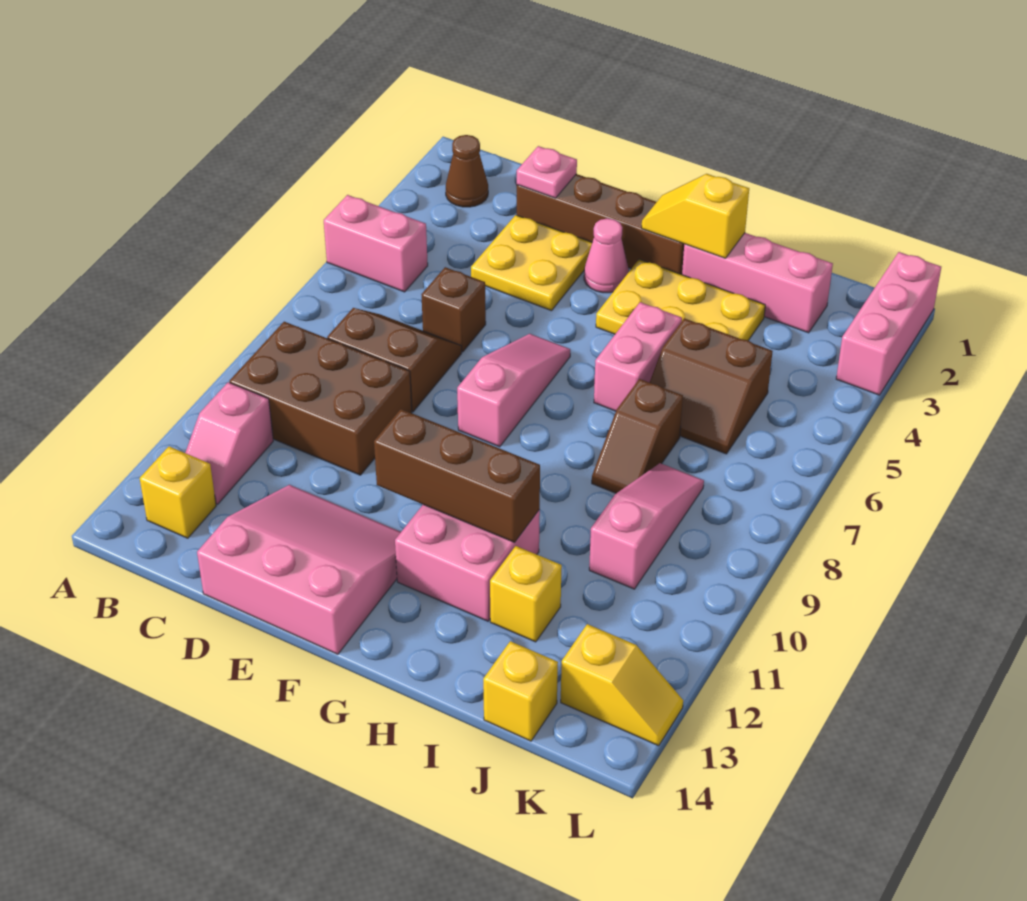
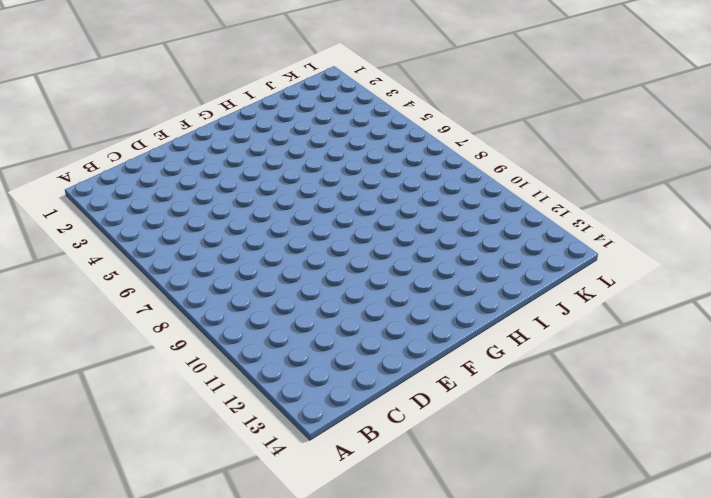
none -> pink brick A5:B5 level 1
none -> brown cone B2 level 1
none -> brown brick B9:D10 level 1

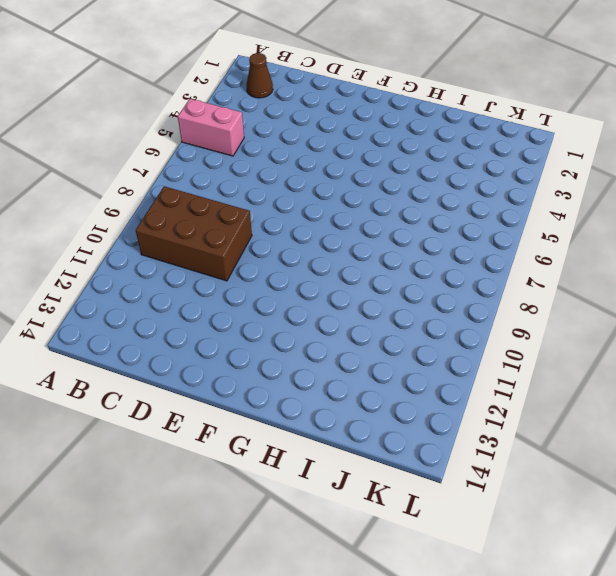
none -> pink slope B11:B12 level 1 top 11
none -> yellow brick B13 level 1
none -> brown slope C7:D8 level 1 top 8

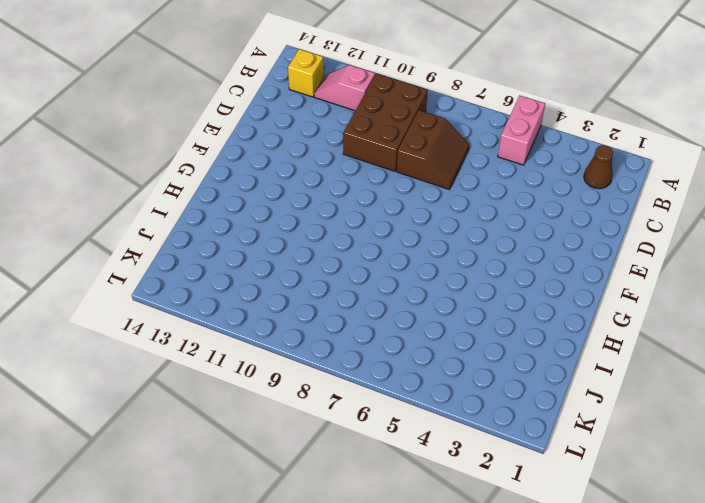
none -> brown brick D2:G2 level 1
none -> yellow plate D3:E4 level 1
none -> brown brick D6 level 1

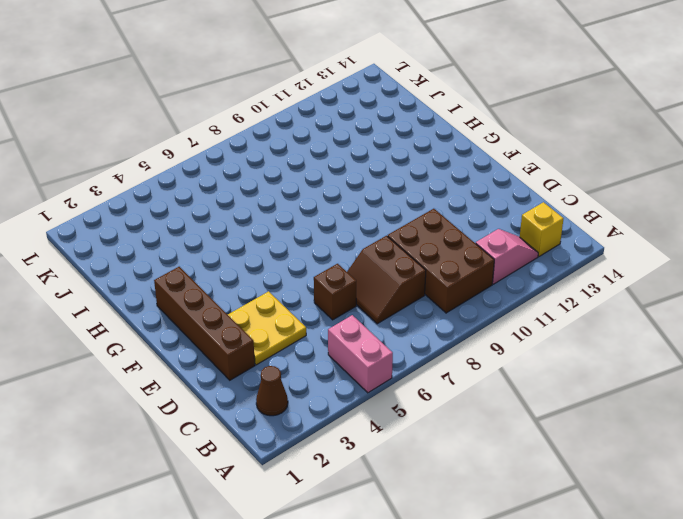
none -> pink slope D12:F14 level 1 top 14
none -> pink cone F3 level 1
none -> pink slope F6:F8 level 1 top 8

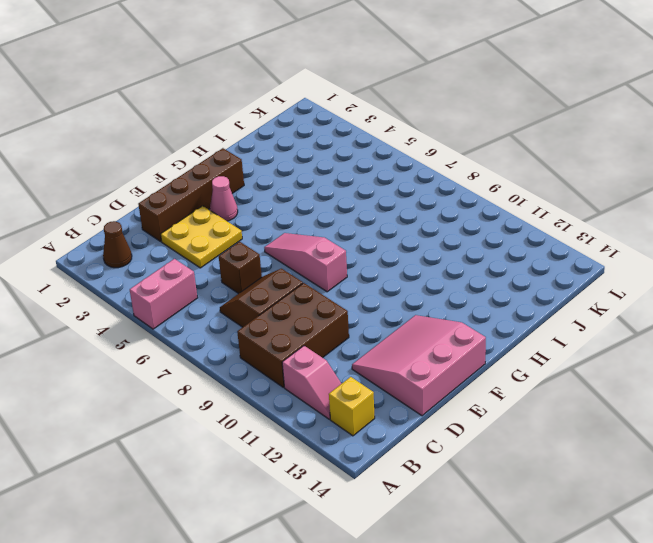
none -> yellow plate G3:I4 level 1
none -> pink brick G11:H12 level 1
none -> pink brick H2:J2 level 1

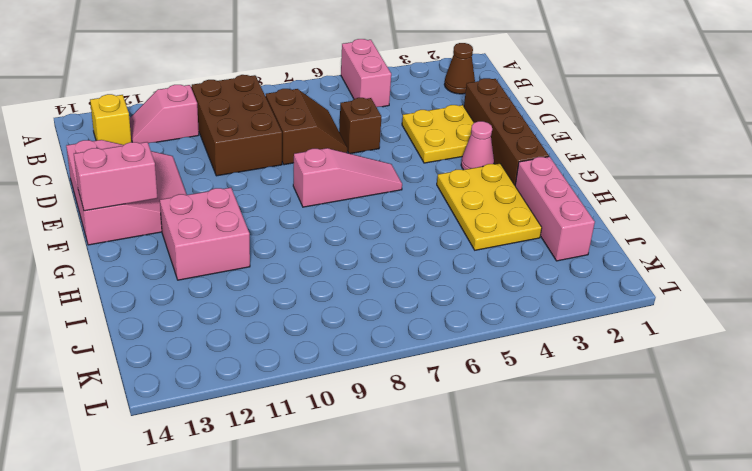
pink brick F13:F14 level 2 -> pink brick H5:H6 level 1
none -> brown slope I5:J6 level 1 top 5
none -> brown slope I7:I8 level 1 top 7
none -> yellow brick I12 level 1

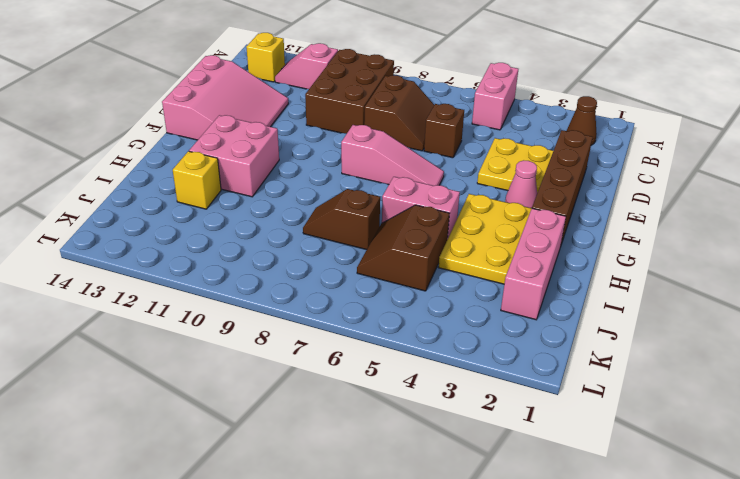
none -> pink slope J8:J10 level 1 top 10
none -> yellow brick J14 level 1
none -> yellow slope K13:L13 level 1 top K

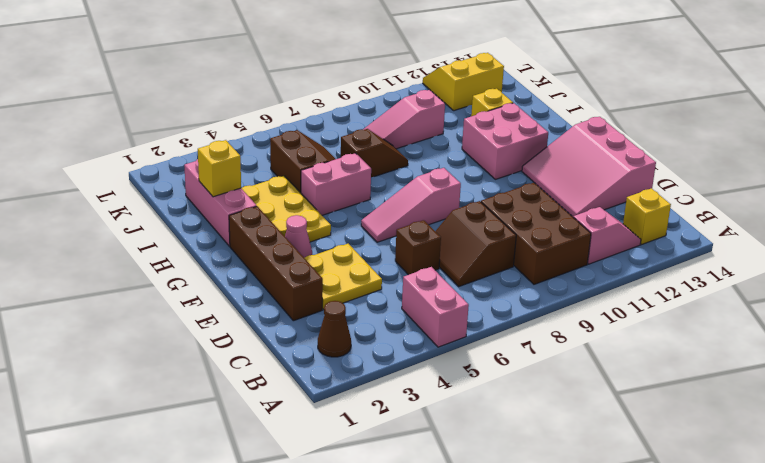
yellow brick I2 level 2 -> yellow brick J14 level 1
yellow slope K12:L13 level 1 top K -> yellow slope K13:L13 level 1 top K
none -> pink brick L1:L3 level 1
none -> pink plate D2 level 2
none -> brown brick F11:H11 level 2

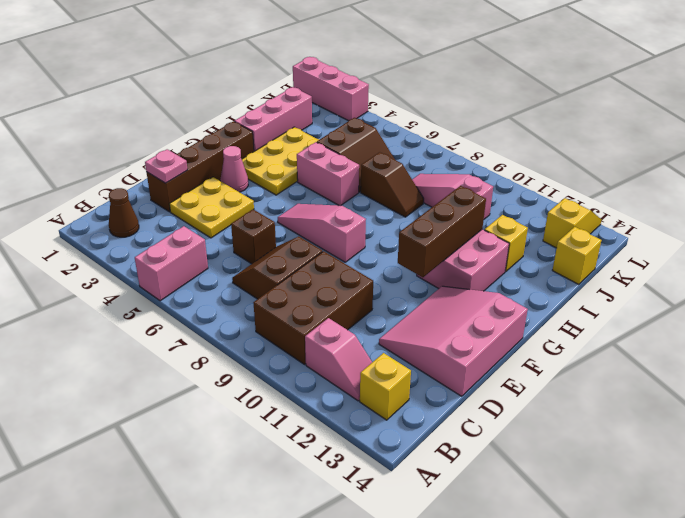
none -> yellow slope G2:H2 level 2 top H

